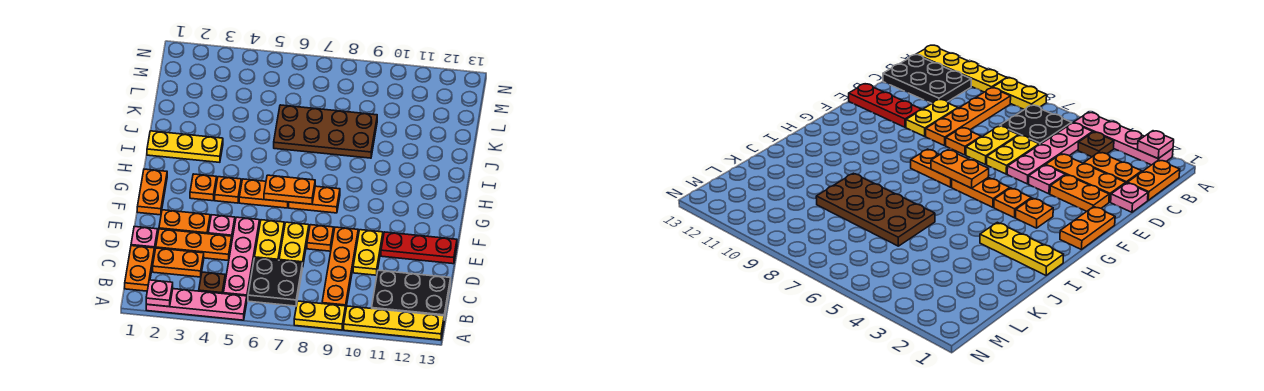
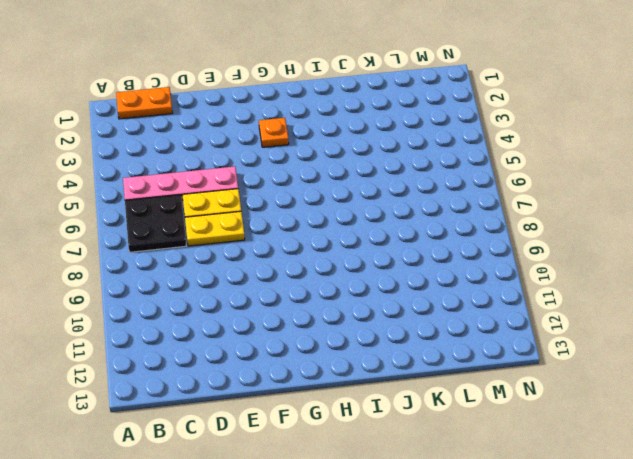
none -> pink plate A2:A5 level 1
none -> yellow plate A8:A9 level 1
none -> yellow plate A10:A13 level 1

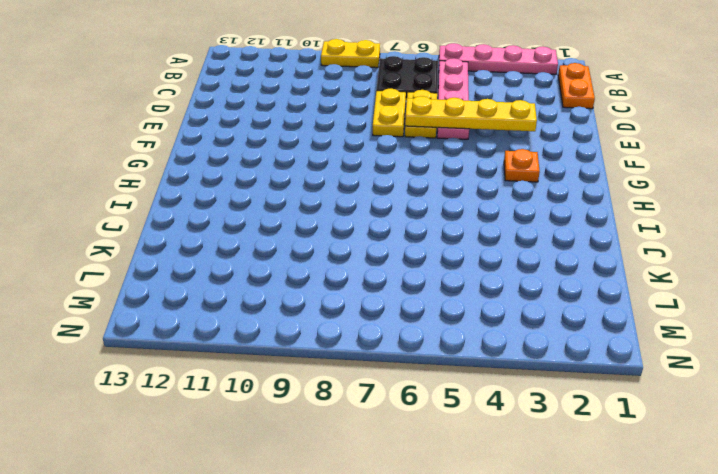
yellow plate E3:E6 level 2 -> yellow plate A10:A13 level 1
none -> brown plate B4 level 1
none -> orange plate B9:E9 level 1
none -> black plate B11:C13 level 1

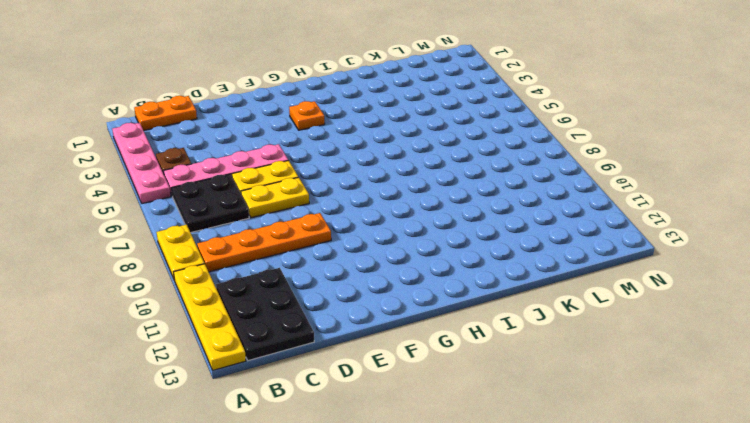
none -> orange plate C2:C3 level 1
none -> pink plate D1 level 1
none -> orange plate D2:D4 level 1

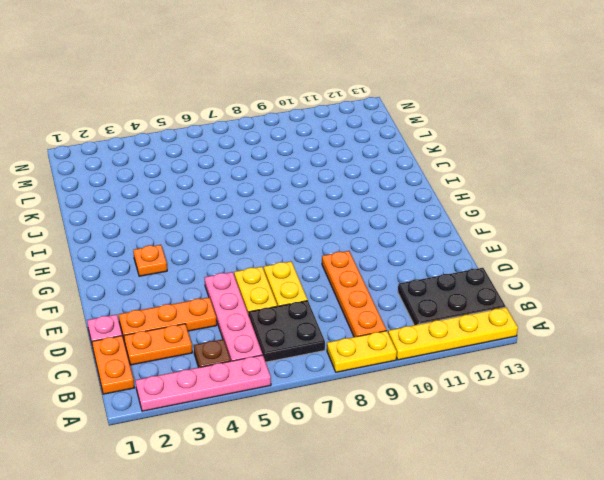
none -> yellow plate D10:E10 level 1
none -> orange plate E2:E3 level 1
none -> pink plate E4 level 1

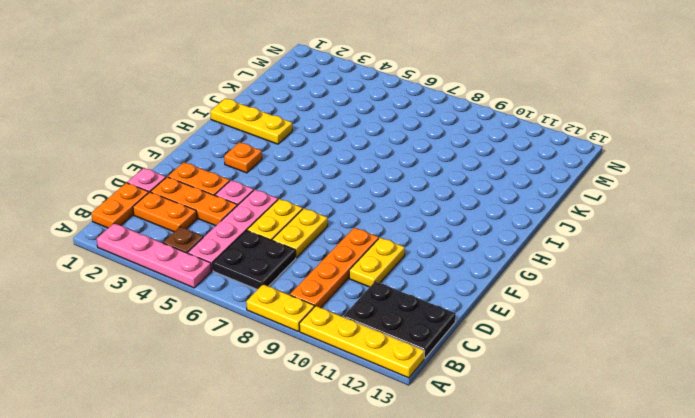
none -> orange plate E8 level 1
none -> red plate E11:E13 level 1
none -> orange plate F1:G1 level 1

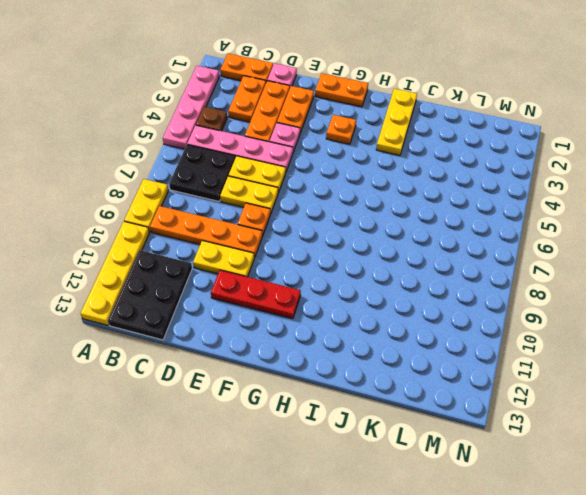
red plate E11:G11 level 1 -> red plate E11:E13 level 1
none -> orange plate G4 level 1
none -> orange plate G5:G6 level 1
none -> orange plate G7:G8 level 1

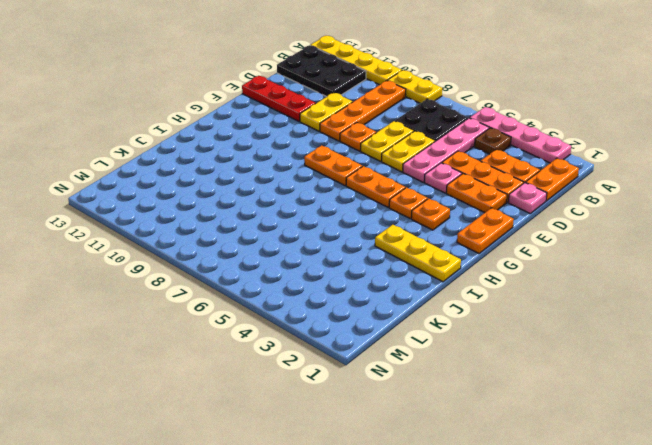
none -> brown plate J6:K9 level 1
none -> pink plate A2 level 2
none -> orange plate G6:G7 level 2

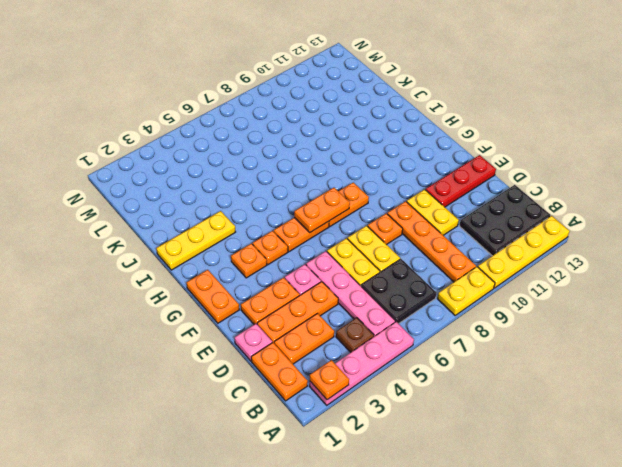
orange plate A2 level 2 -> pink plate A2 level 2
none -> brown plate J6:K9 level 1

